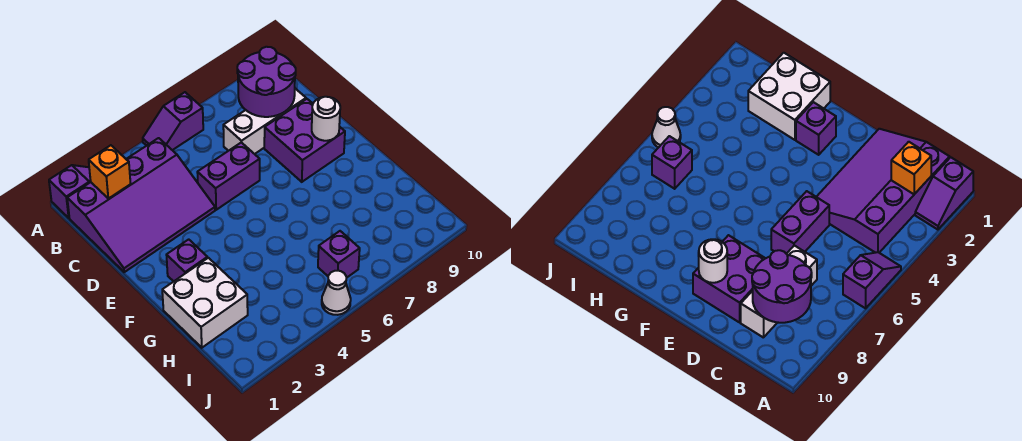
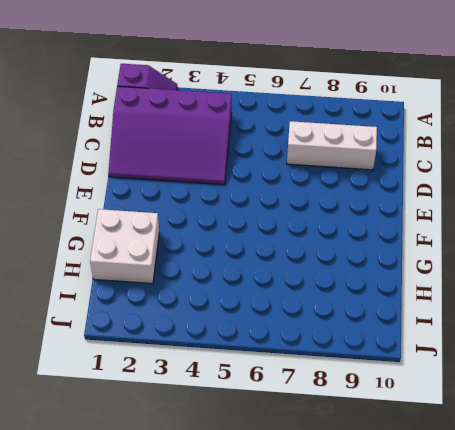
none -> purple slope A5:A6 level 1 top 6
none -> purple brick D5:D6 level 1
none -> purple brick D8:E9 level 1

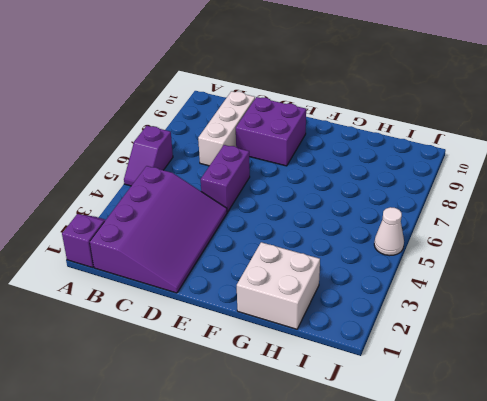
none -> purple brick F2 level 1
none -> purple brick I6 level 1
none -> orange brick B2 level 2

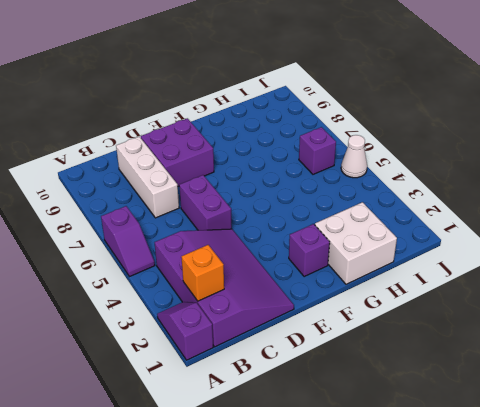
none -> purple round brick B8:C9 level 2
none -> white round brick E9 level 2

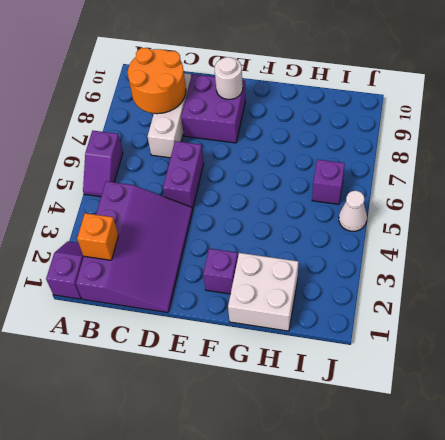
orange round brick B8:C9 level 2 -> purple round brick B8:C9 level 2

